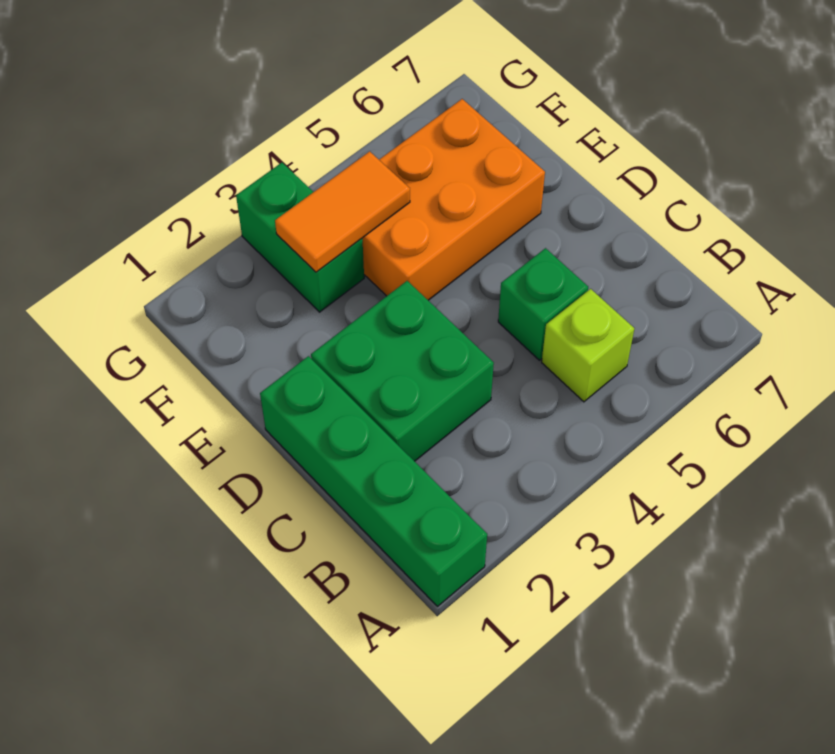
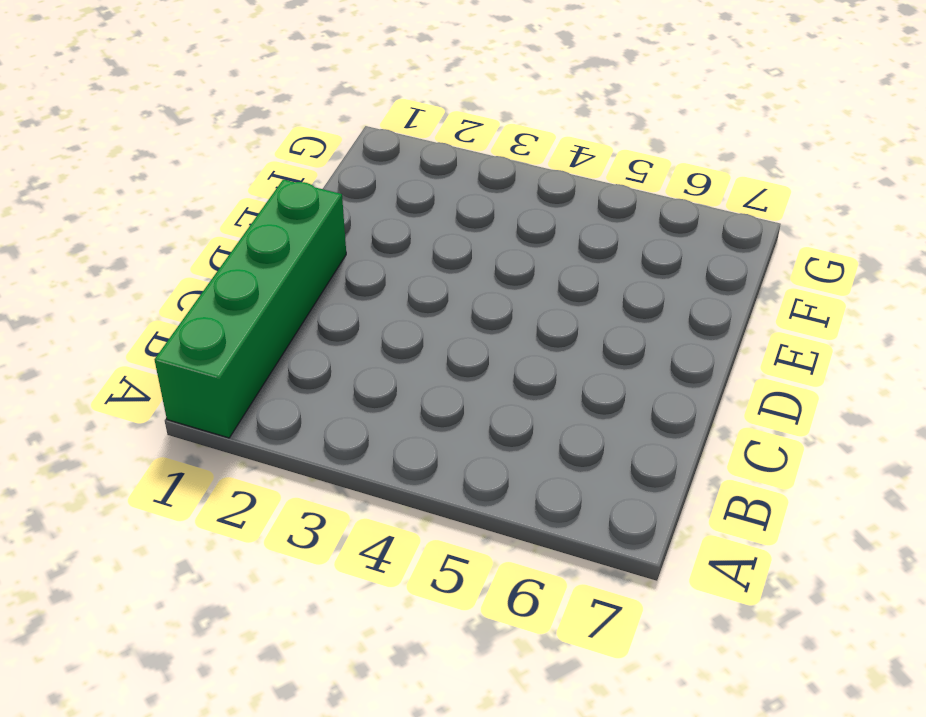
none -> lime brick B5 level 1
none -> green brick C2:D3 level 1

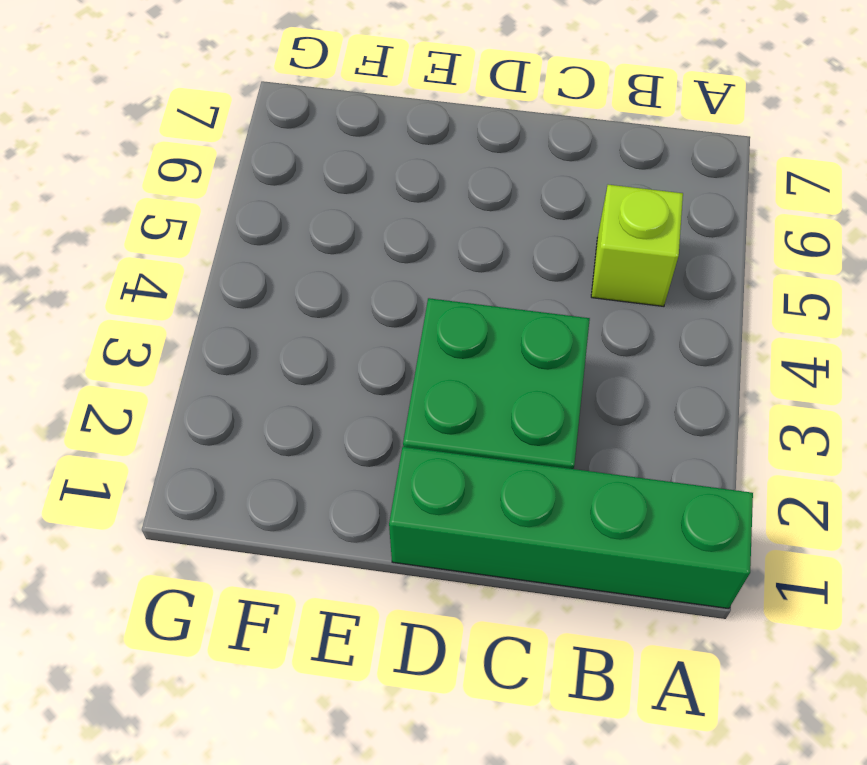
none -> green brick C5 level 1
none -> orange brick E4:F6 level 1

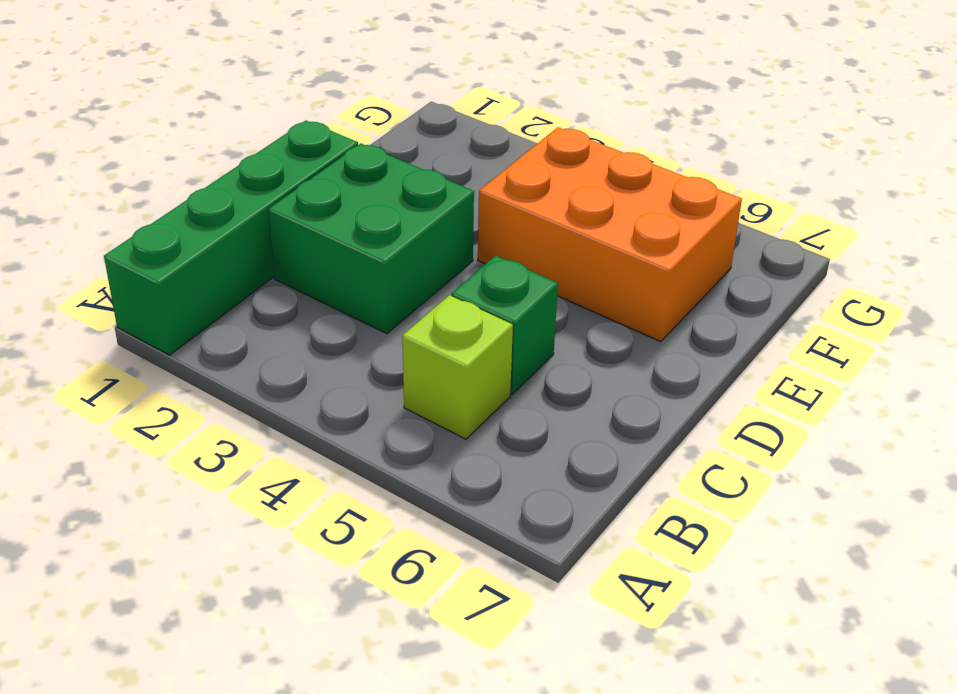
none -> green brick F3:G3 level 1
none -> orange tile F3:F4 level 2

